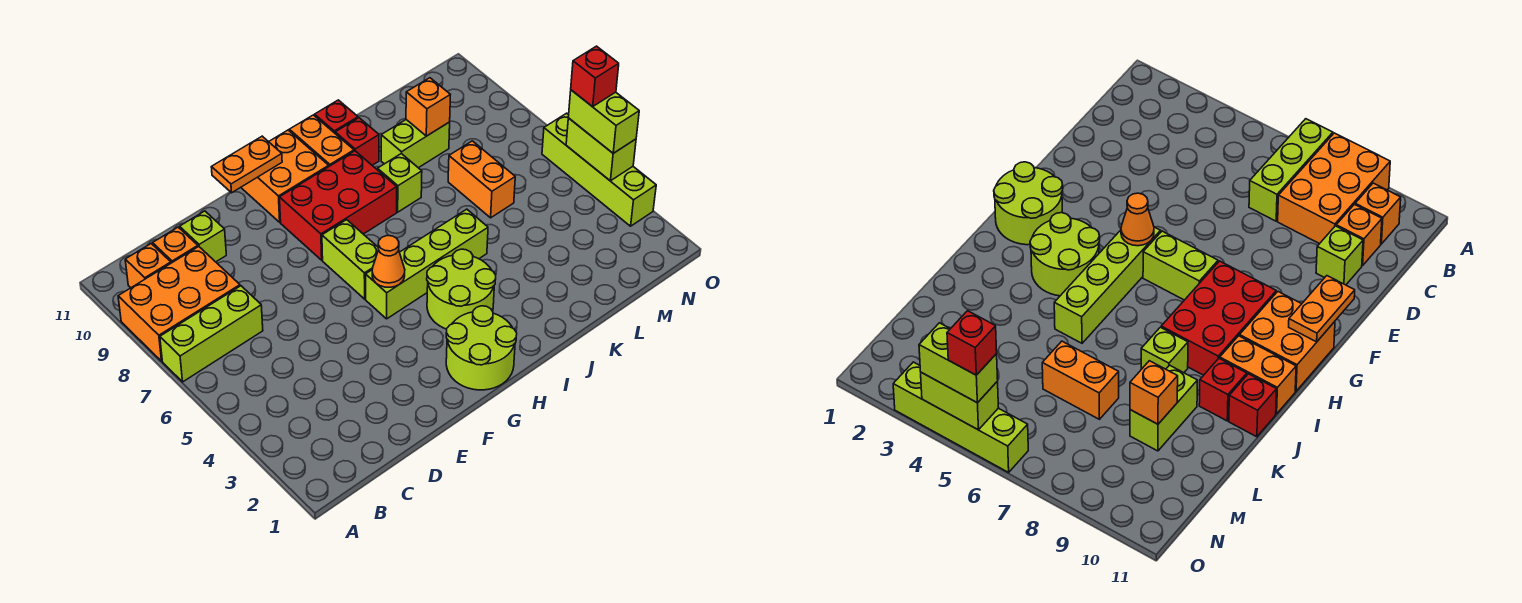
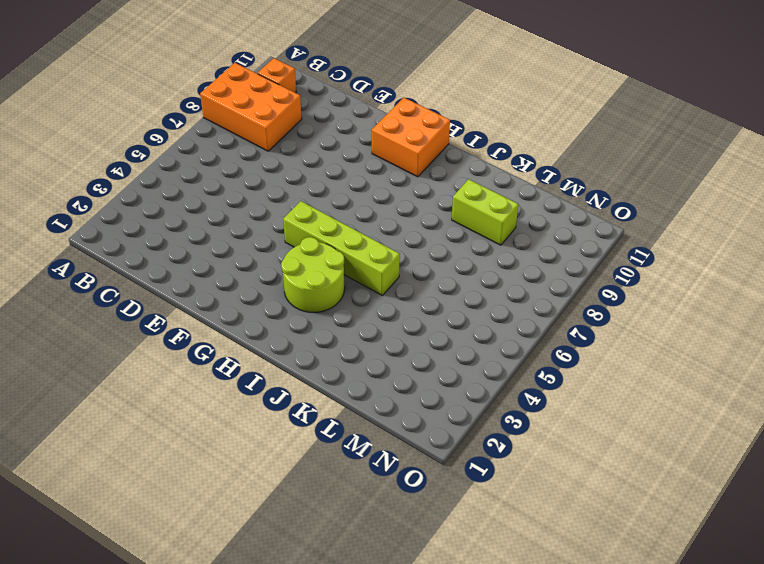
none -> lime brick A7:C7 level 1
none -> orange brick C10 level 1
none -> lime brick D10 level 1

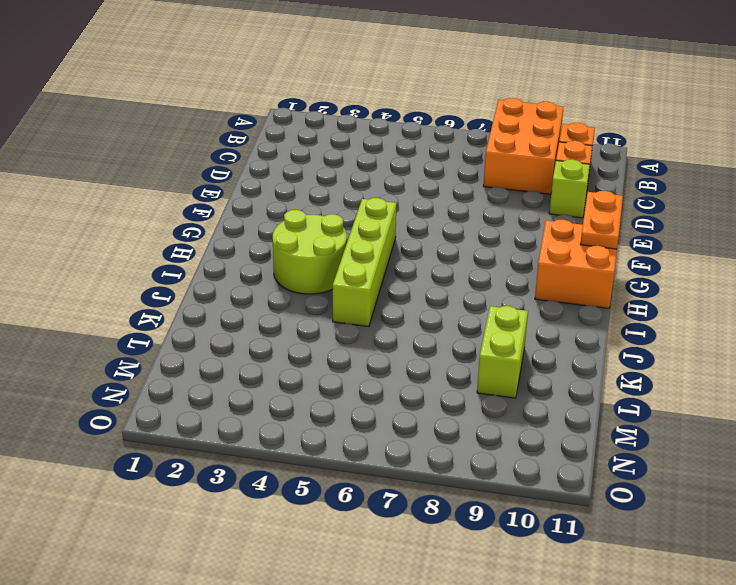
none -> lime brick A7:C7 level 1
none -> lime round brick G1:H2 level 1
none -> lime brick G6:G7 level 1

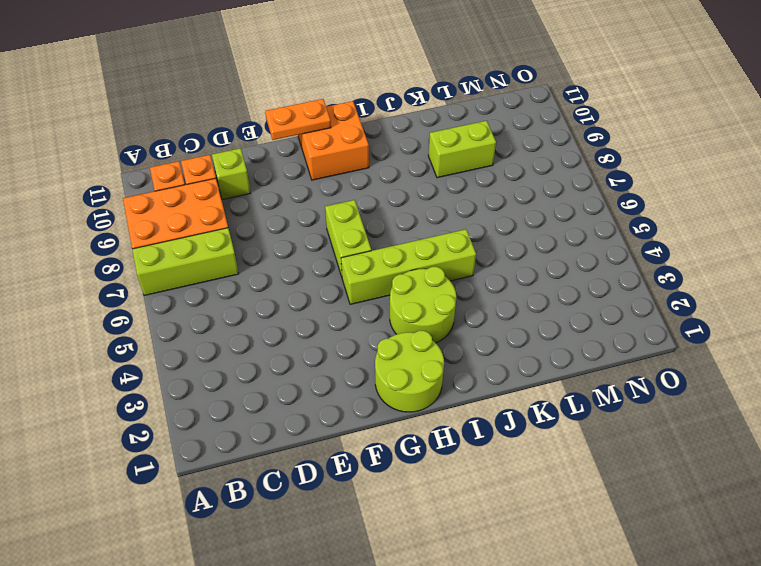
none -> red brick G8:I9 level 1
none -> orange brick I10:I11 level 1
none -> lime brick J8 level 1

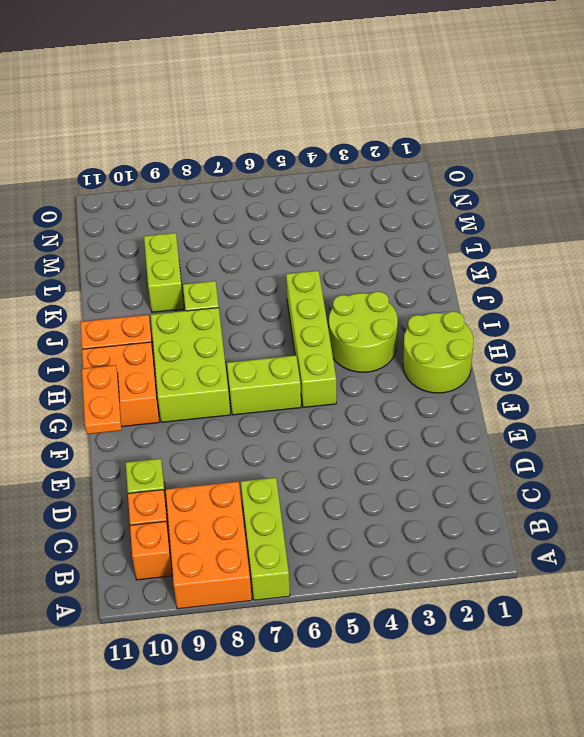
lime brick G8:I9 level 1 -> red brick G8:I9 level 1
none -> red brick J10 level 1
none -> red brick J11 level 1
none -> orange brick L6:L7 level 1

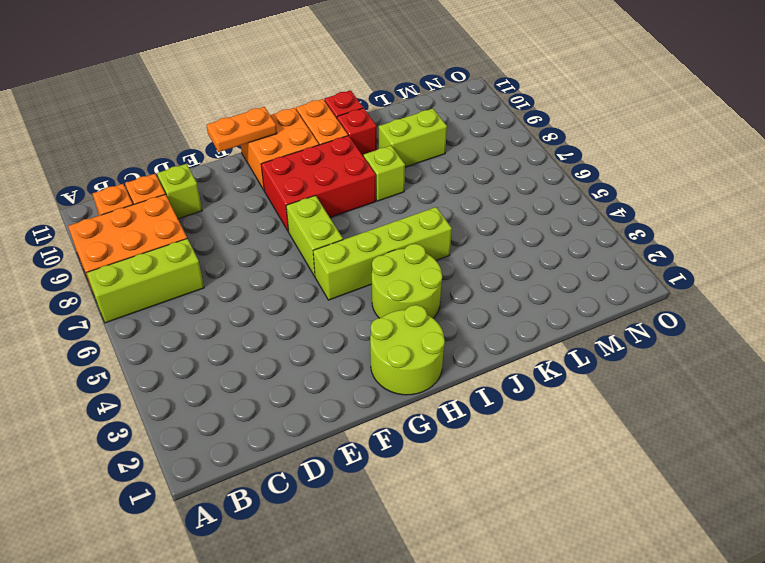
none -> orange brick L6:L7 level 1
none -> lime brick O3:O6 level 1
none -> orange cone G5 level 2

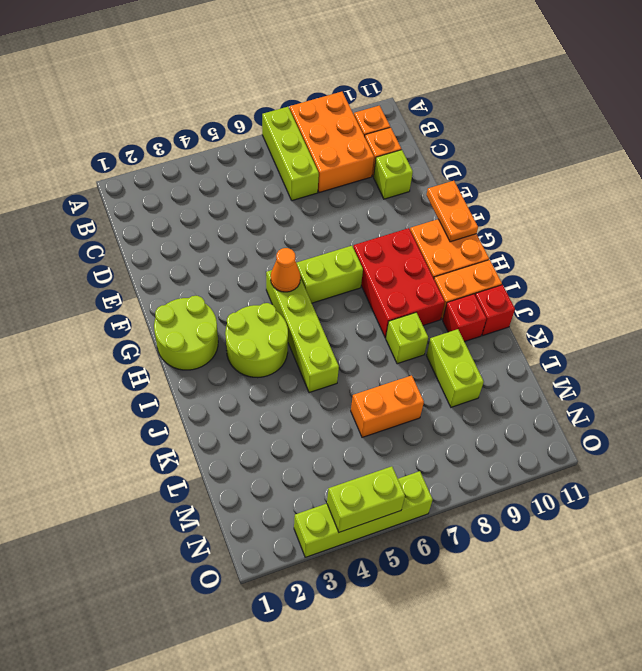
none -> orange brick L9 level 2
none -> lime brick O4:O5 level 3
none -> red brick O5 level 4

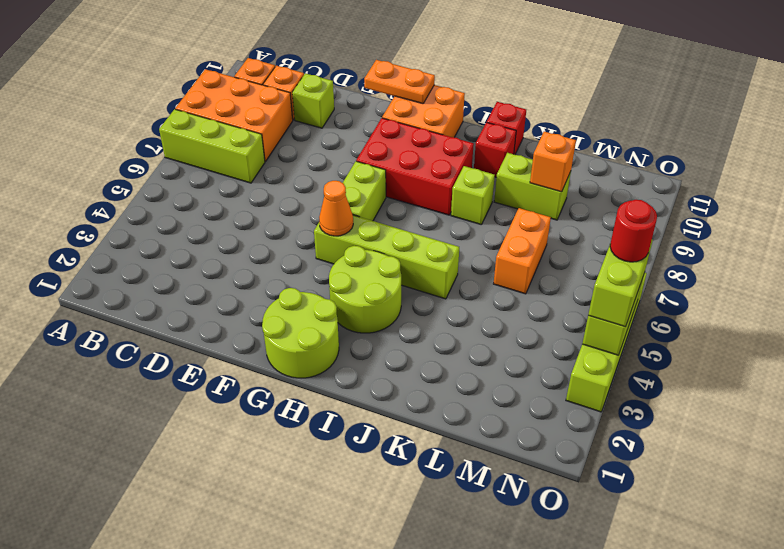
red round brick O5 level 4 -> red brick O5 level 4
none -> orange brick I10:I11 level 1

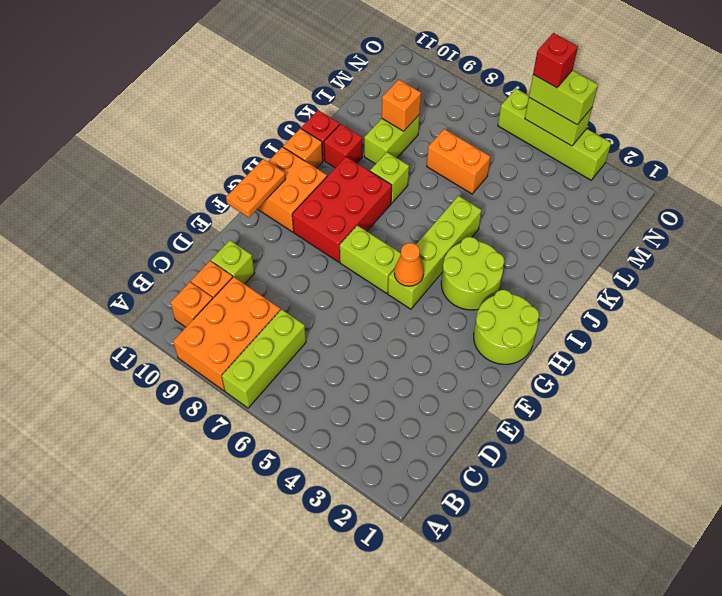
orange brick I11 level 1 -> orange brick I10:I11 level 1

